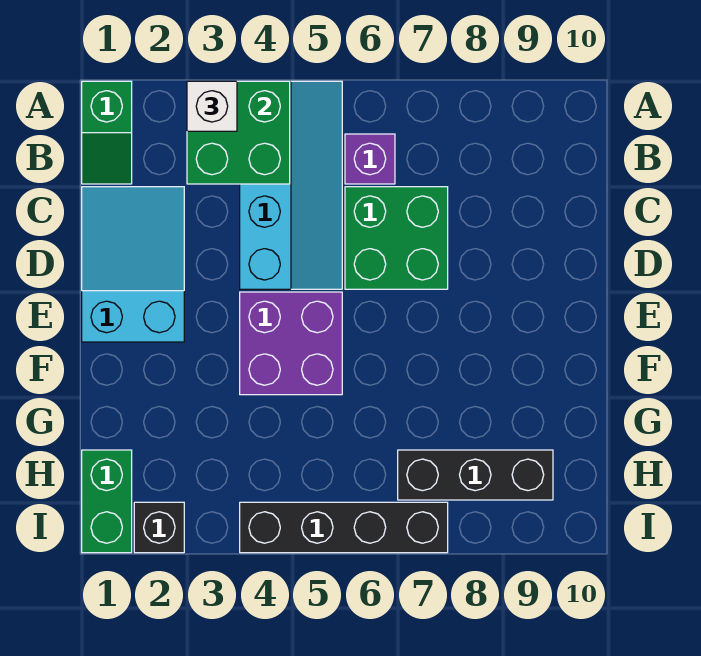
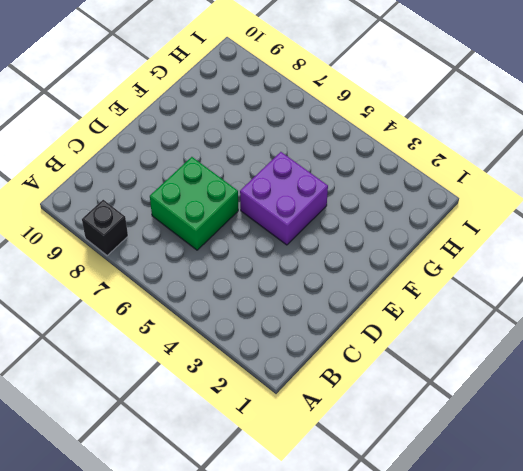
black brick A8 level 1 -> black brick I2 level 1
none -> green slope A1:B1 level 1 top A
none -> cyan slope A4:D5 level 1 top 4
none -> purple brick B6 level 1

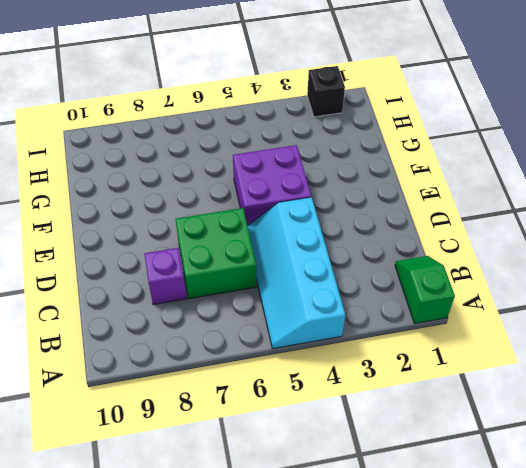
purple brick C8 level 1 -> purple brick B6 level 1
none -> cyan slope C1:E2 level 1 top E
none -> green brick H1:I1 level 1
none -> black brick H7:H9 level 1

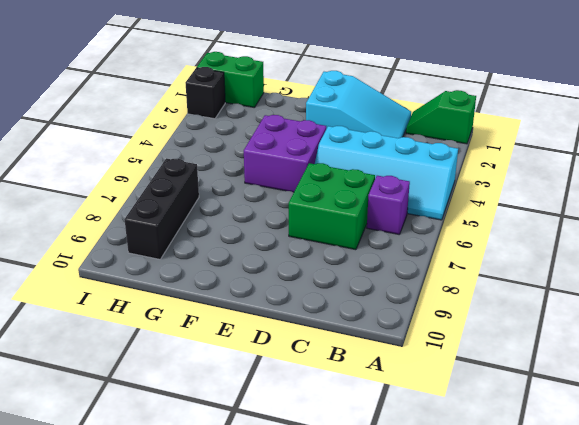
none -> black brick I4:I7 level 1
none -> green brick A3:B4 level 2
none -> white brick A3 level 3

